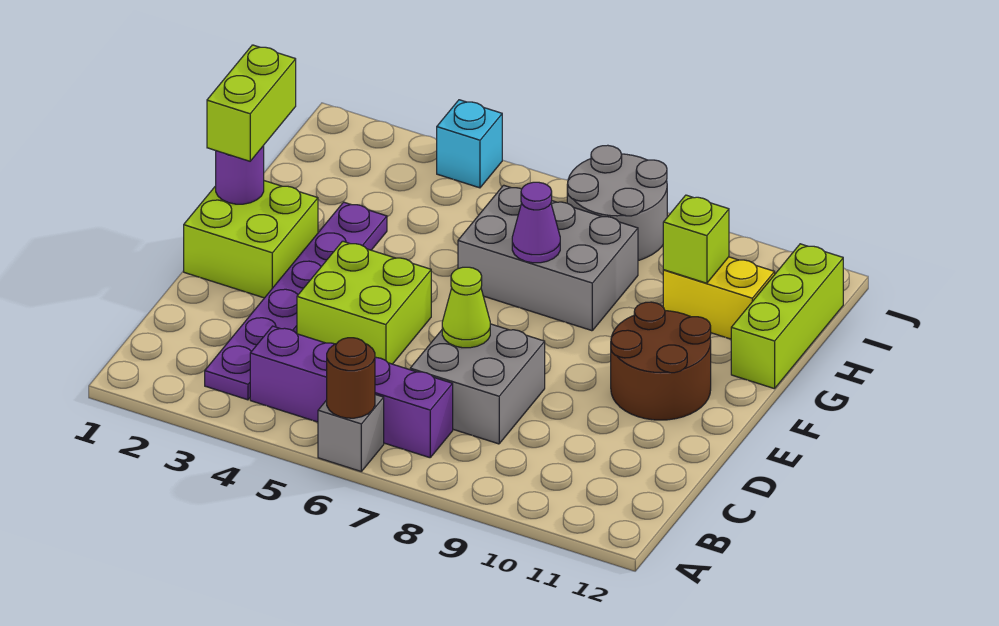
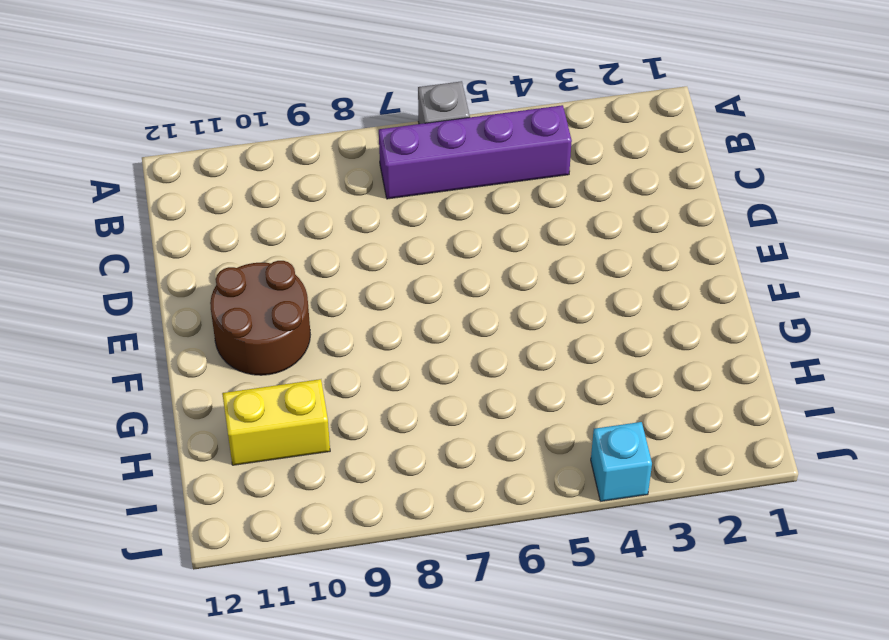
none -> purple plate B3:G3 level 1
none -> grey brick C7:D8 level 1
none -> lime brick D4:E5 level 1

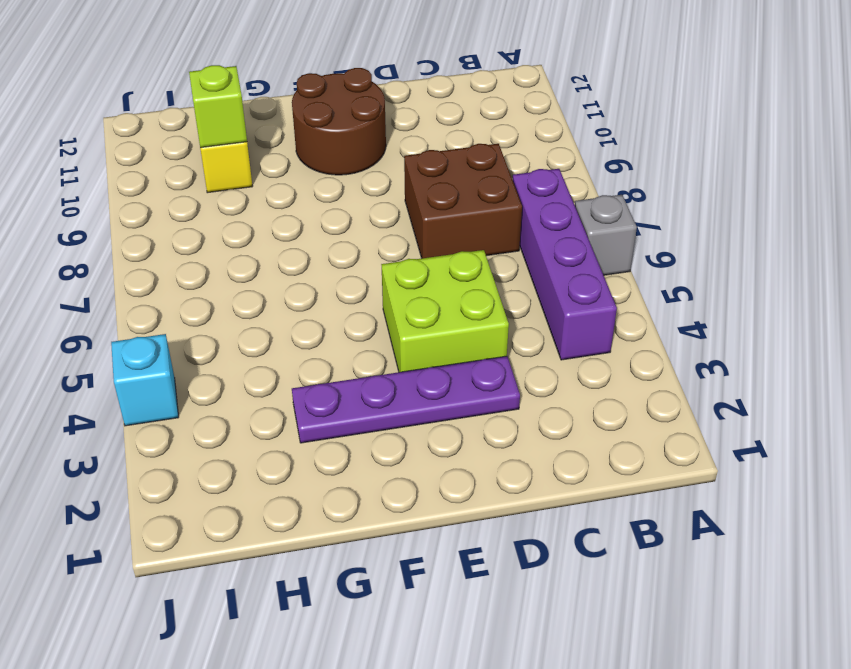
brown brick C7:D8 level 1 -> grey brick C7:D8 level 1
purple plate D3:G3 level 1 -> purple plate B3:G3 level 1
none -> lime brick E1:F2 level 1
none -> grey brick G6:H8 level 1
none -> lime brick G12:I12 level 1

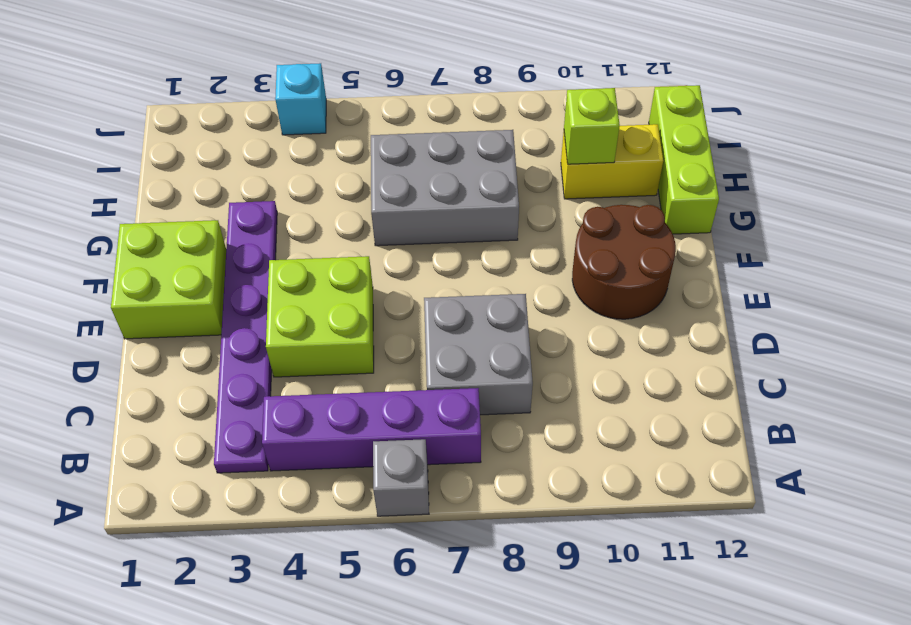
none -> grey round brick I7:J8 level 1
none -> brown round brick A6 level 2
none -> lime cone D7 level 2

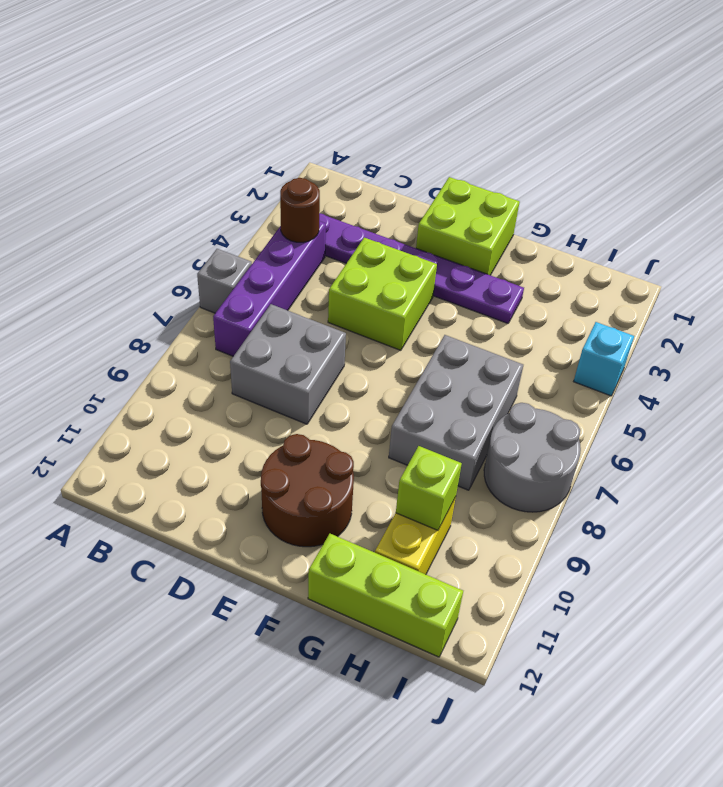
brown round brick B4 level 2 -> brown round brick A6 level 2
none -> lime cone D7 level 2
none -> purple round brick F1 level 2
none -> purple cone G7 level 2

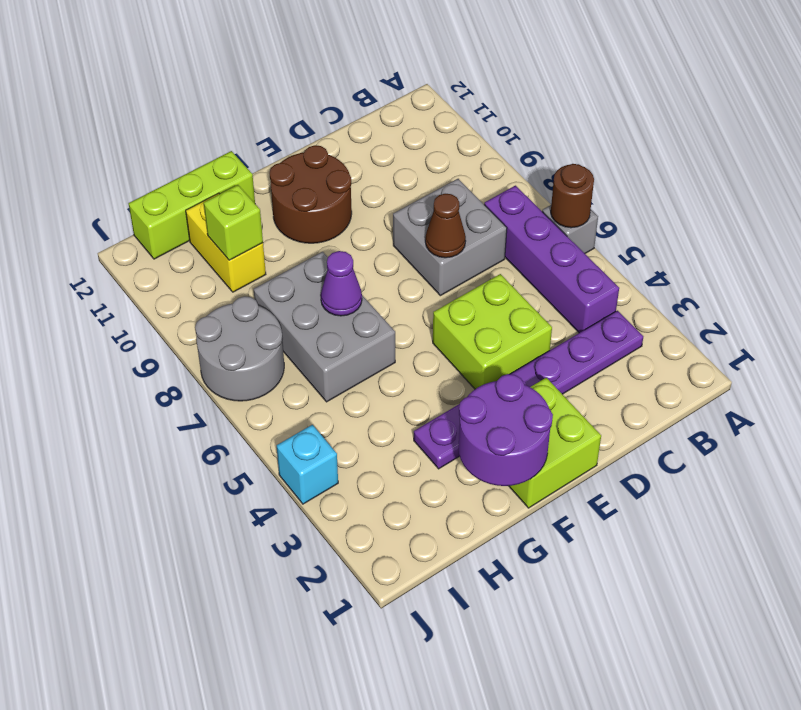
brown cone D7 level 2 -> lime cone D7 level 2
purple round brick F1:G2 level 2 -> purple round brick F1 level 2
none -> lime brick F1:G1 level 3

